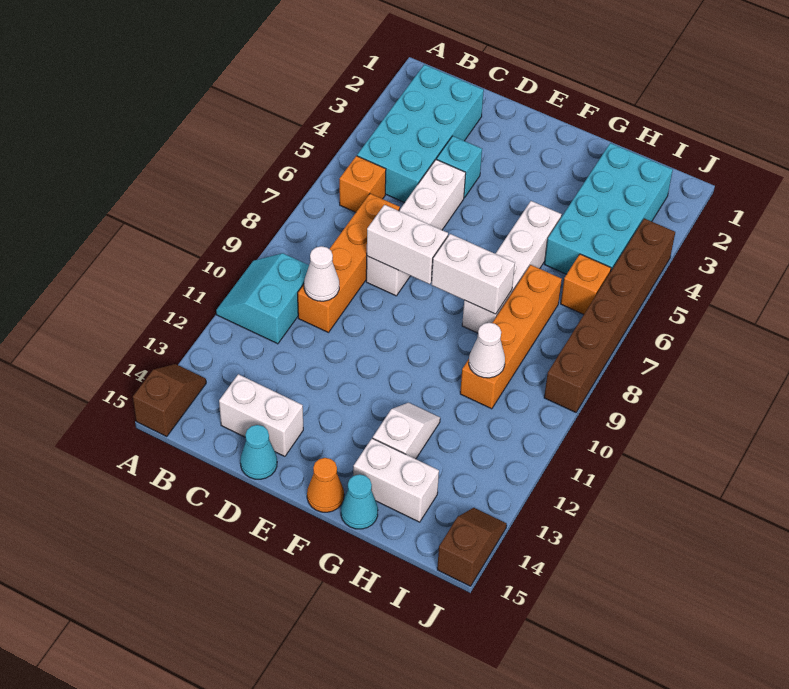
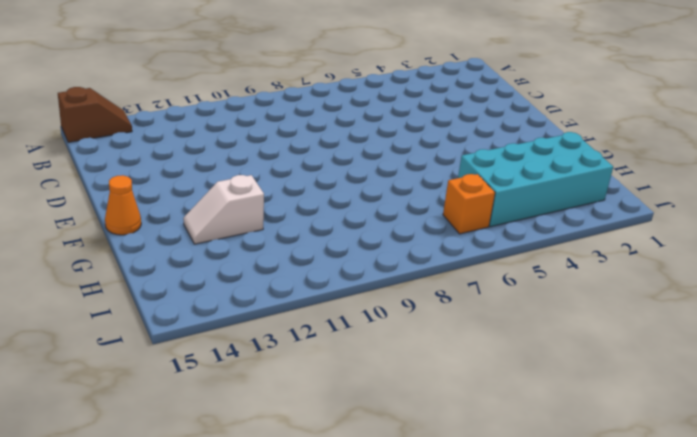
white slope G12:G13 level 1 top 12 -> white slope G12:G13 level 1 top 13
none -> cyan slope A10:B11 level 1 top B
none -> cyan brick B2:C5 level 1
none -> orange brick B6 level 1

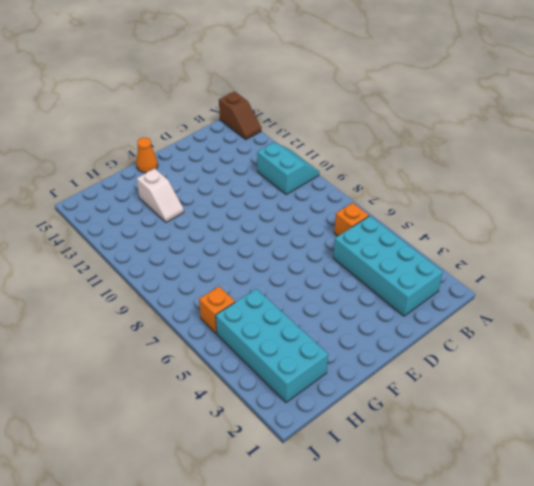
none -> orange brick C7:C10 level 1
none -> white brick C14:D14 level 1
none -> cyan brick D4 level 1

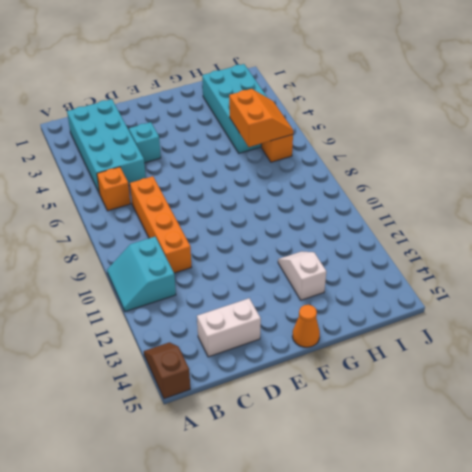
orange slope H5:I6 level 2 top H -> none
none -> white brick D5:D8 level 1
none -> cyan cone D15 level 1
none -> white brick G5:G8 level 1

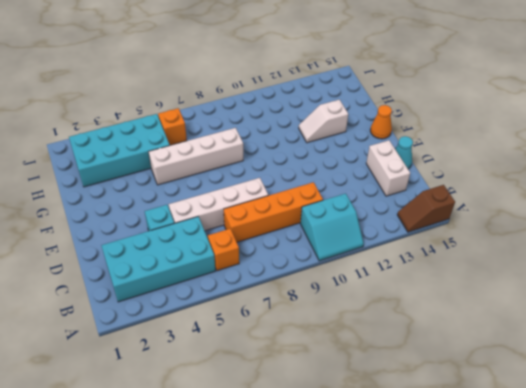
none -> white brick G14:H14 level 1
none -> cyan cone G15 level 1
none -> orange brick H7:H10 level 1

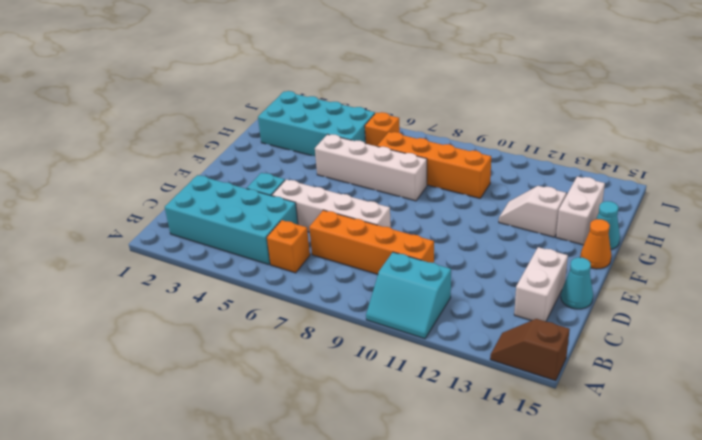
none -> brown brick J4:J9 level 1
none -> brown slope J14:J15 level 1 top 15
none -> white cone C10 level 2

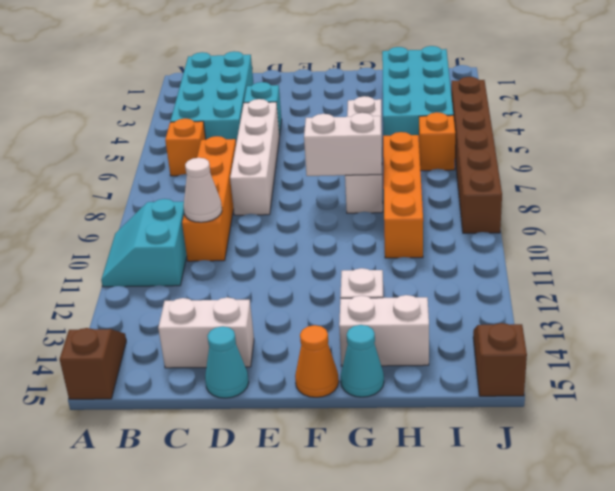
none -> white brick D8:E8 level 2
none -> white cone H10 level 2

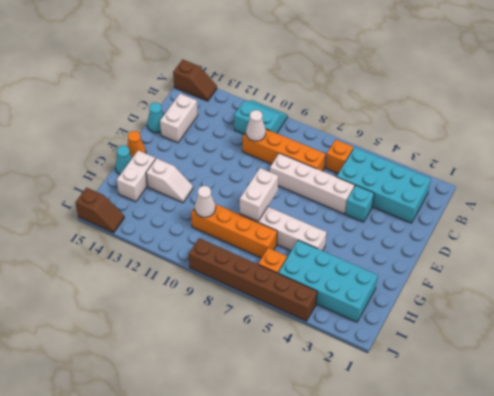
none -> white brick D8:E8 level 2

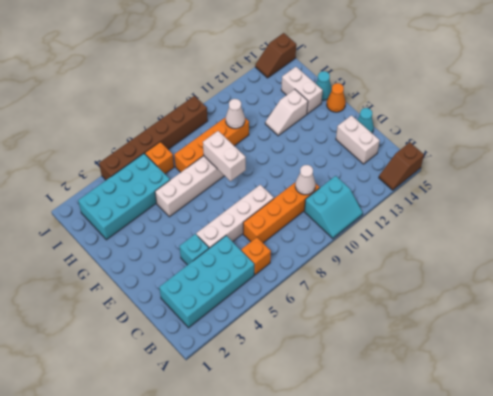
none -> white brick D8:E8 level 2

